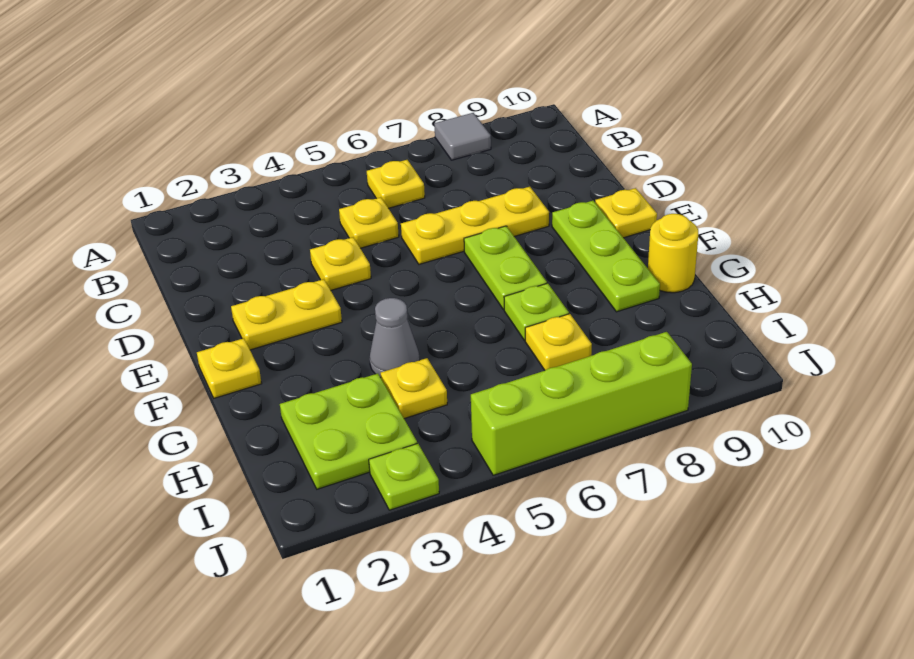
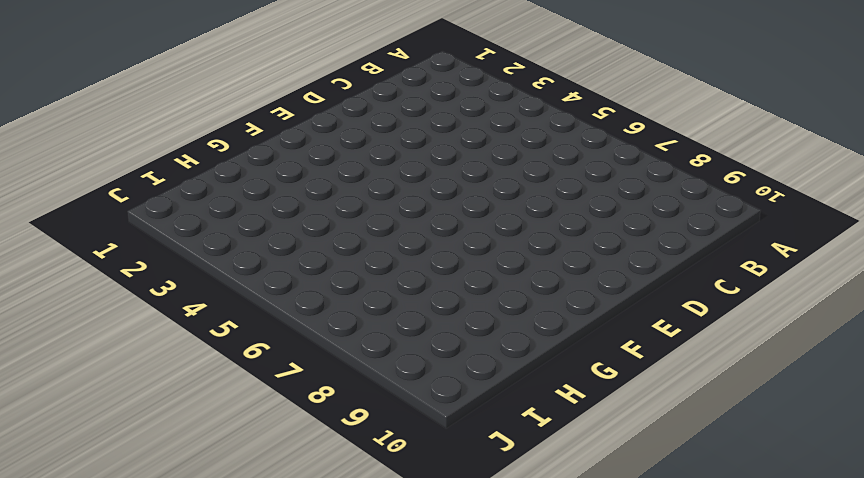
none -> grey tile A8 level 1
none -> yellow plate B6 level 1
none -> yellow plate C5 level 1

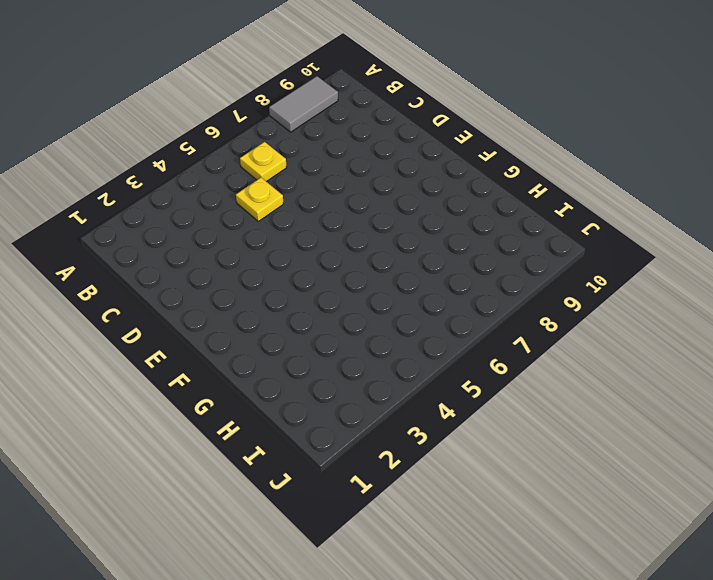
grey tile A8:A9 level 1 -> grey tile A8 level 1
none -> yellow plate D4 level 1
none -> yellow plate D6:D8 level 1
none -> yellow plate E2:E3 level 1

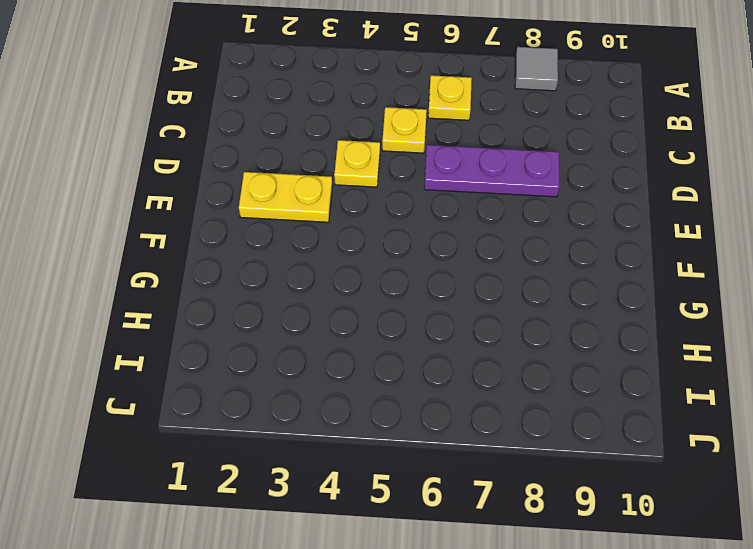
purple plate D6:D8 level 1 -> yellow plate D6:D8 level 1
none -> lime plate E7:F7 level 1
none -> lime plate E9:G9 level 1
none -> yellow plate E10 level 1

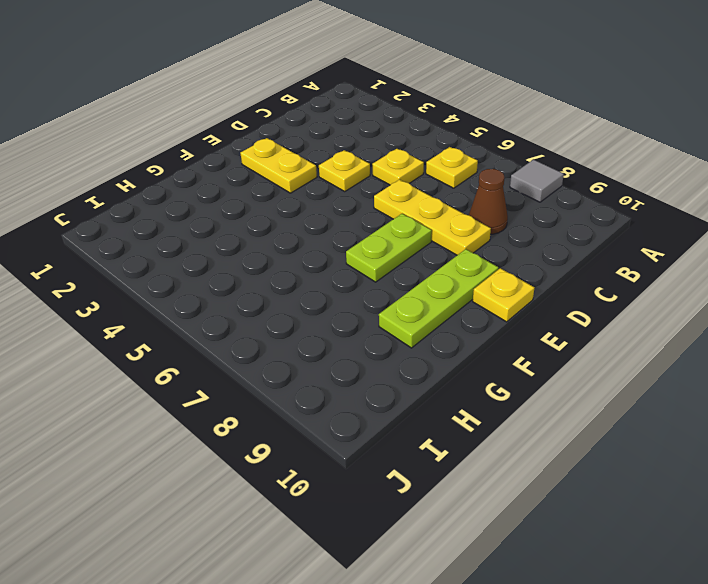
brown cone C8 level 1 -> none
none -> yellow plate F1 level 1
none -> grey cone G4 level 1
none -> lime plate G7 level 1

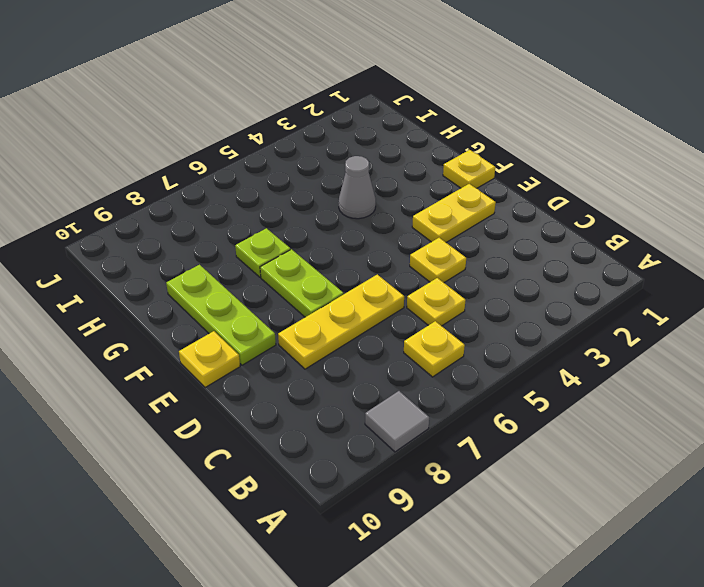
none -> yellow round brick G10 level 1
none -> lime plate H2:I3 level 1
none -> yellow plate H4 level 1

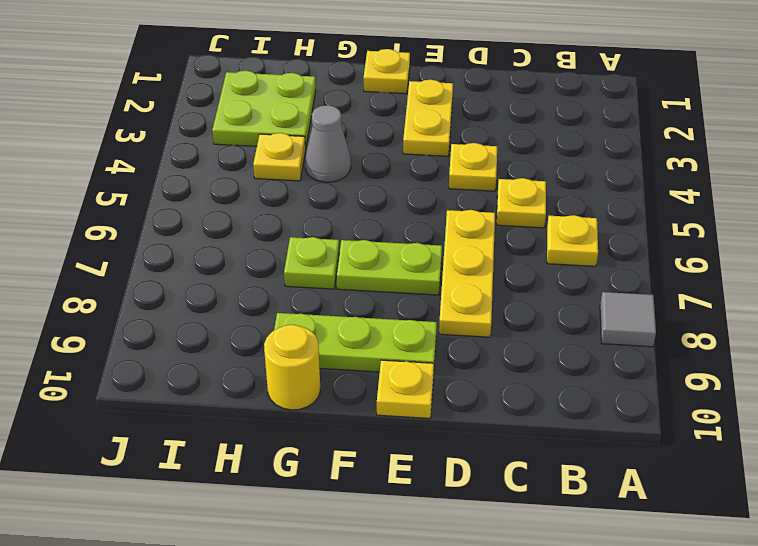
none -> yellow plate H7 level 1
none -> lime plate J3 level 1
none -> lime brick J5:J8 level 1

